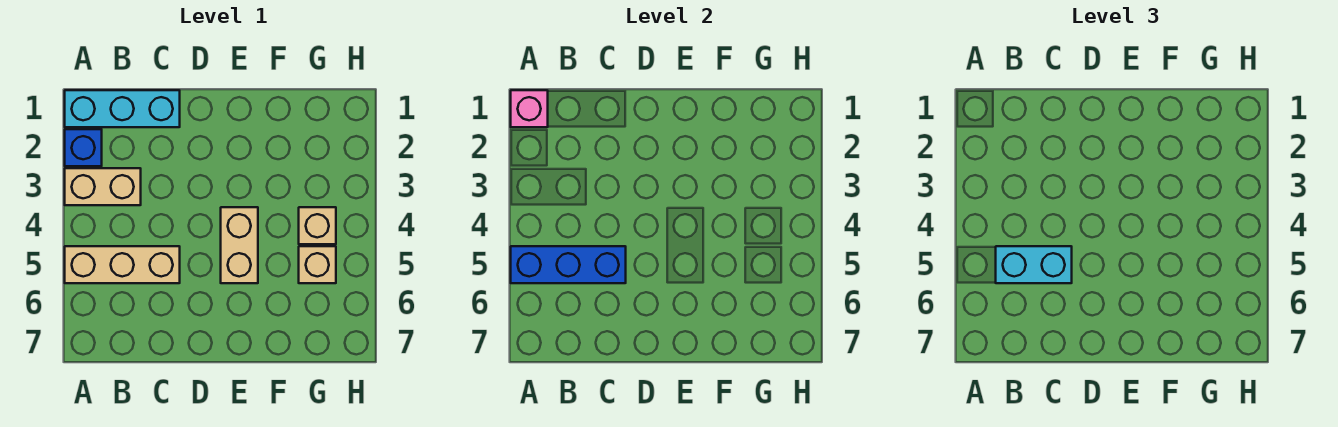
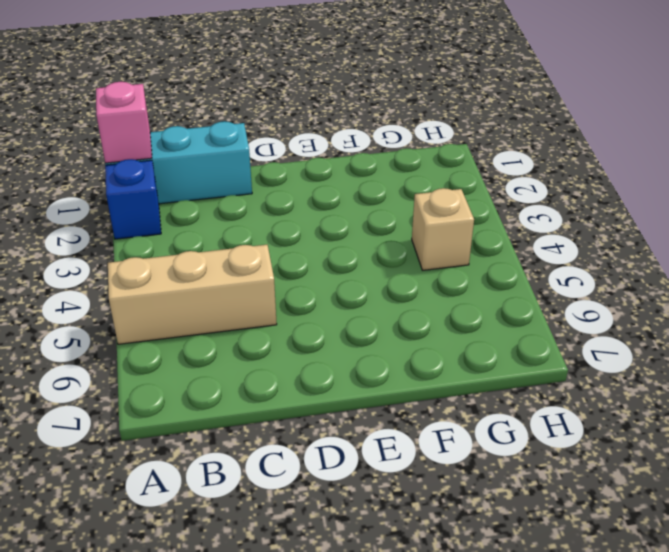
none -> tan brick A3:B3 level 1
none -> tan brick E4:E5 level 1

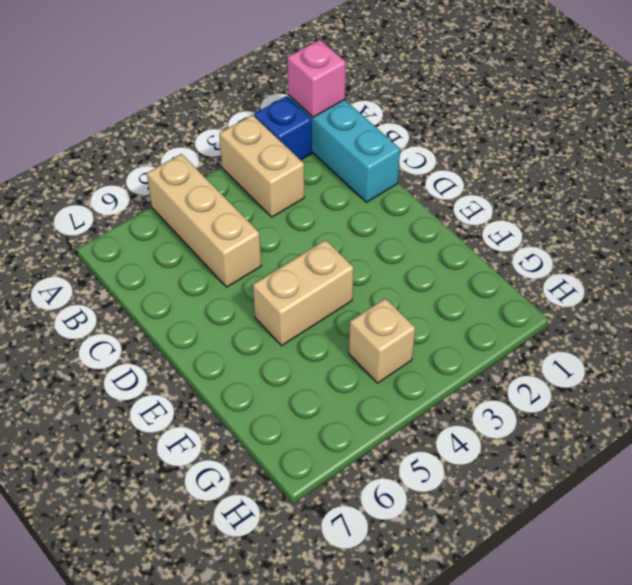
none -> tan brick G5 level 1
none -> blue brick A5:C5 level 2

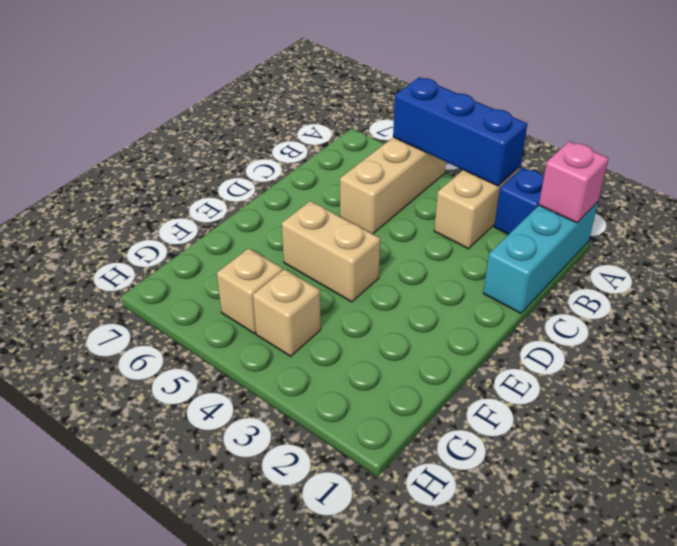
blue brick A3:A5 level 2 -> blue brick A5:C5 level 2
none -> cyan brick B5:C5 level 3

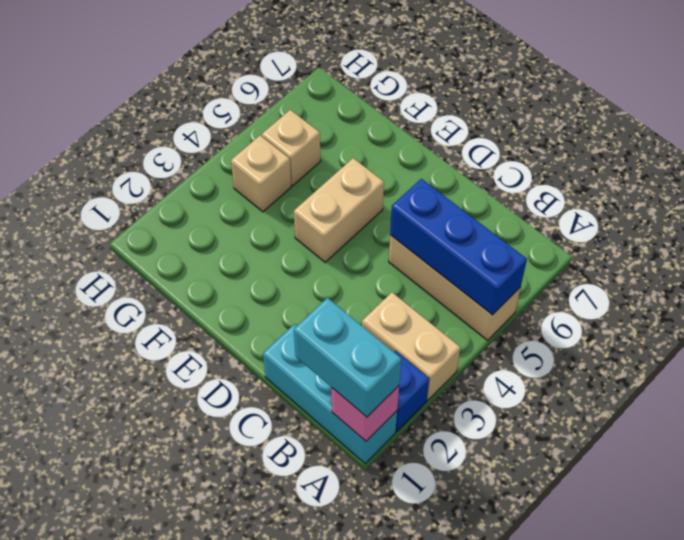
cyan brick A1:B1 level 3 -> cyan brick B5:C5 level 3

